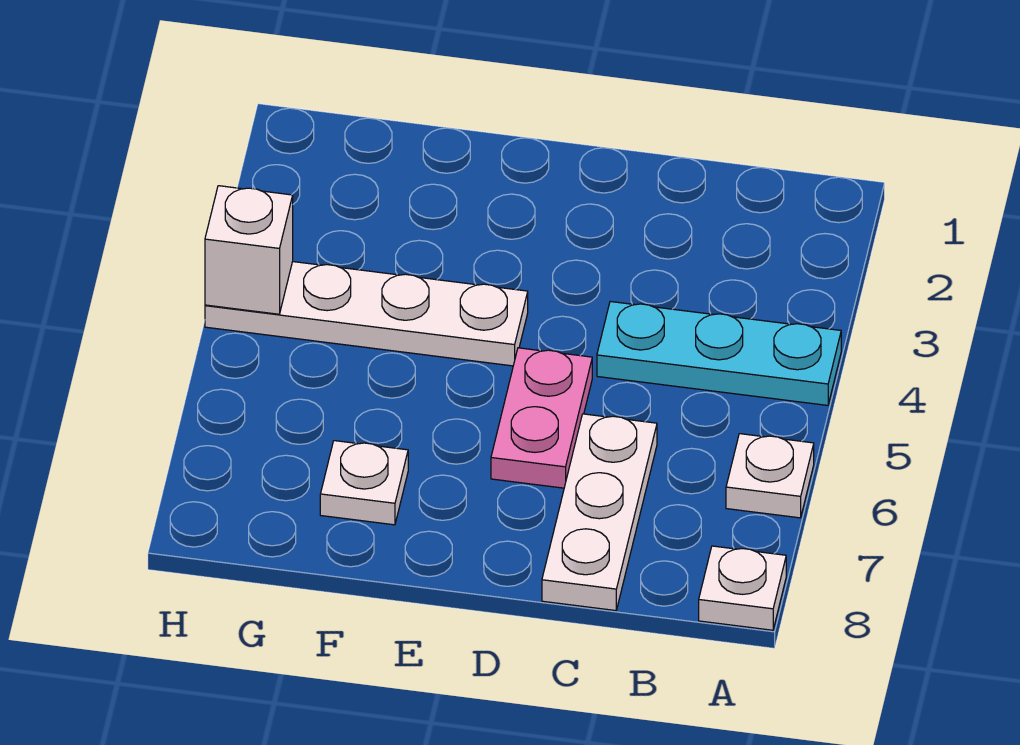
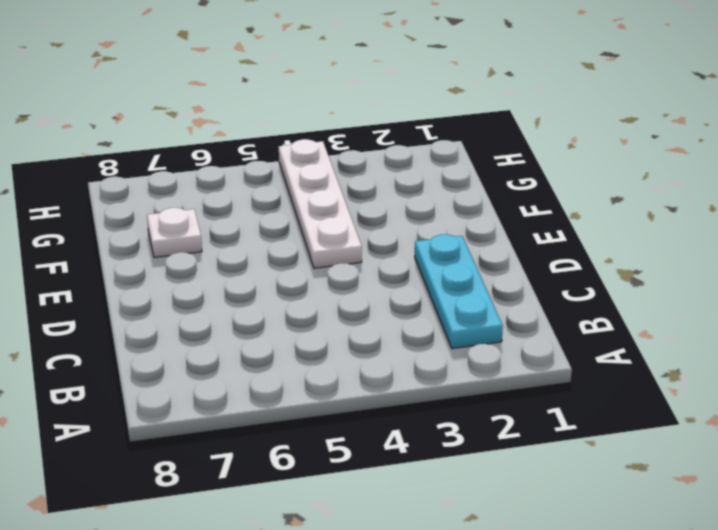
cyan plate B2:D2 level 1 -> cyan plate A4:C4 level 1
none -> white plate A6 level 1
none -> white plate A8 level 1

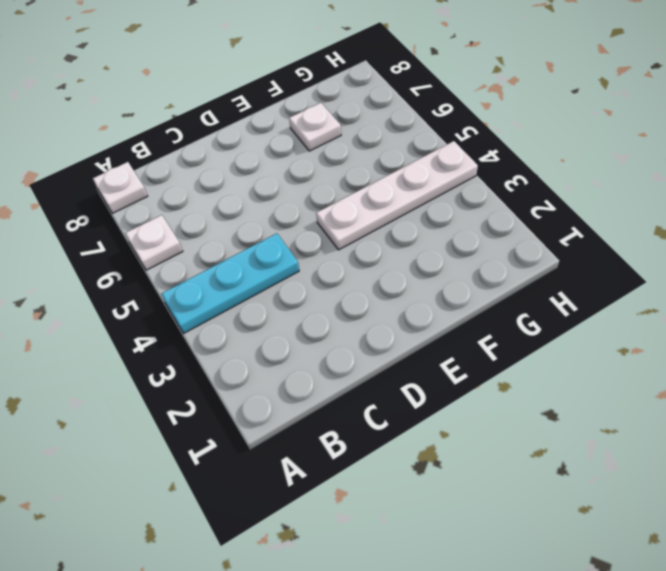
none -> white plate C6:C8 level 1
none -> pink plate D5:D6 level 1

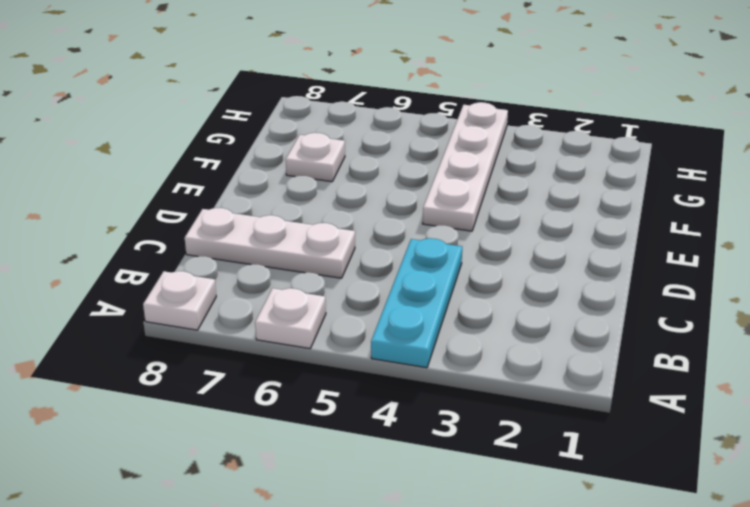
none -> pink plate D5:D6 level 1
none -> white brick H4 level 2

